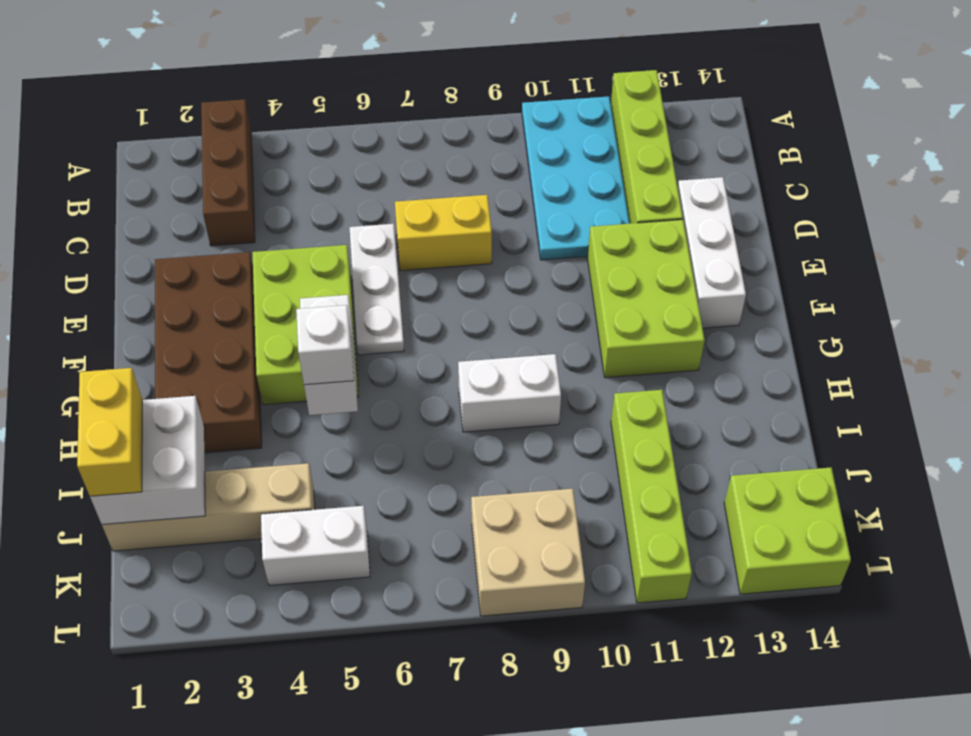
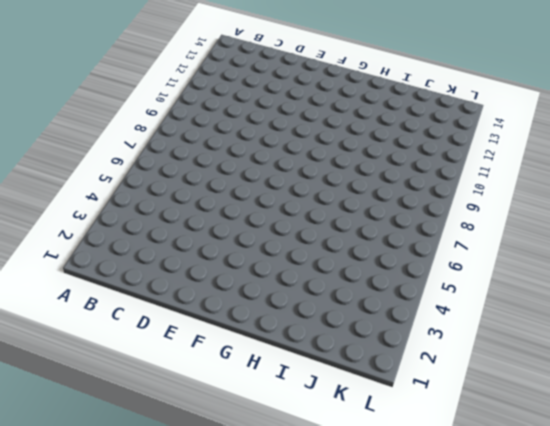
none -> brown brick A3:C3 level 1
none -> cyan plate A10:D11 level 1
none -> lime brick A12:D12 level 1

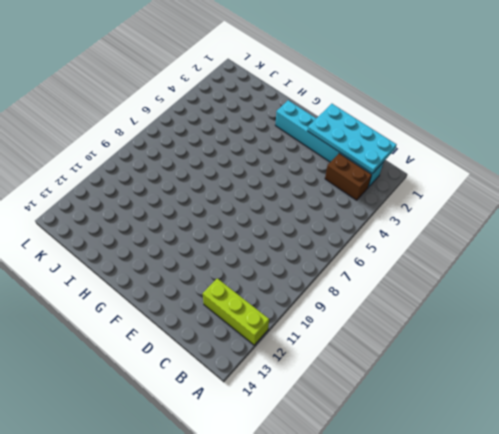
lime brick A12:C12 level 1 -> lime brick A12:D12 level 1
cyan plate B1:E2 level 2 -> cyan plate A10:D11 level 1
cyan brick B2:G2 level 1 -> brown brick E2:H3 level 1
brown brick B3:C3 level 1 -> brown brick A3:C3 level 1
none -> white plate D6:F6 level 1
none -> yellow brick D7:D8 level 1
none -> white brick D13:F13 level 1

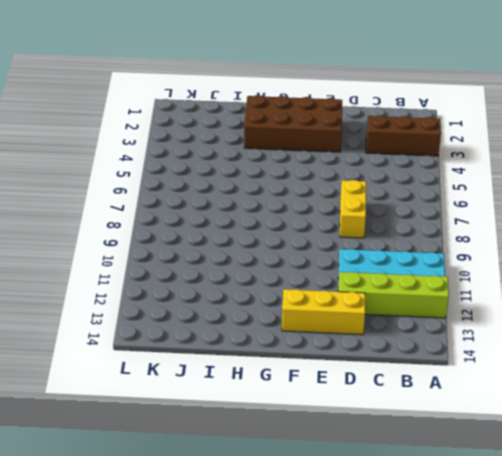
yellow brick D13:F13 level 1 -> white brick D13:F13 level 1
none -> white plate D6:F6 level 1
none -> lime brick E4:G5 level 1
none -> lime brick E11:G12 level 1

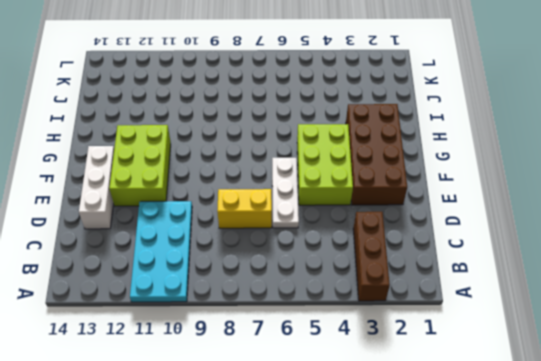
none -> lime brick A12:D12 level 1
none -> white brick H8:H9 level 1
none -> lime brick I11:L11 level 1

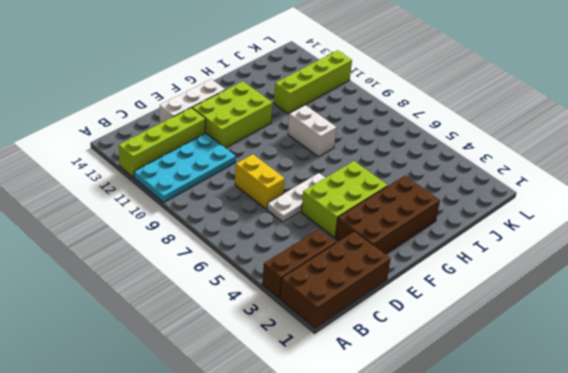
brown brick A1:D2 level 1 -> none
none -> tan brick J1:J4 level 1
none -> white brick K4:K5 level 1
none -> tan brick K8:L9 level 1

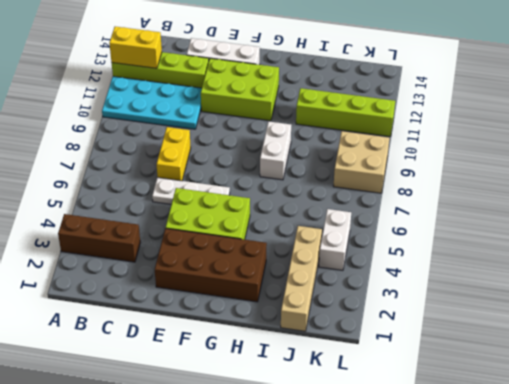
yellow brick A12:B12 level 2 -> yellow brick I1:J1 level 3
none -> lime brick K13:L14 level 1
none -> white brick G5:H5 level 2
none -> white brick I1:J2 level 2

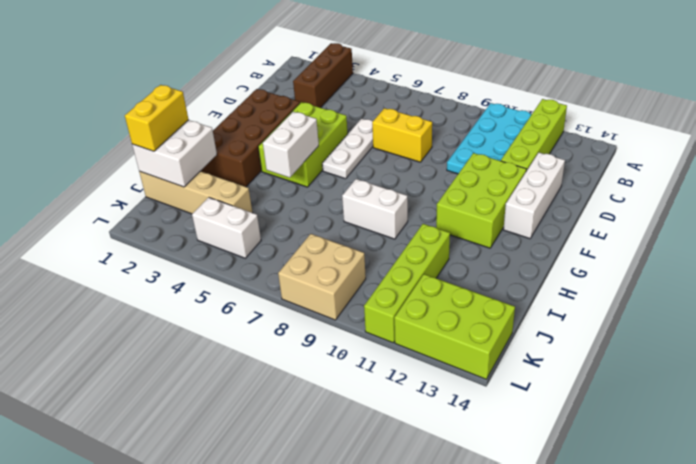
lime brick K12:L14 level 1 -> lime brick K13:L14 level 1
none -> white brick H5 level 3

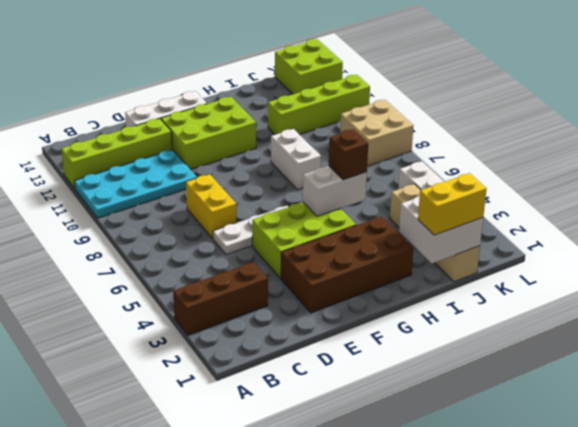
brown brick H5 level 3 -> white brick H5 level 3

